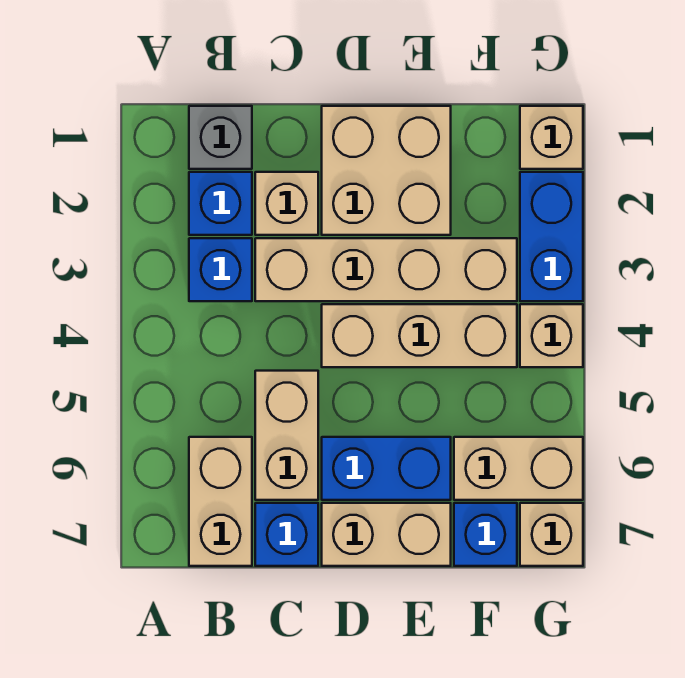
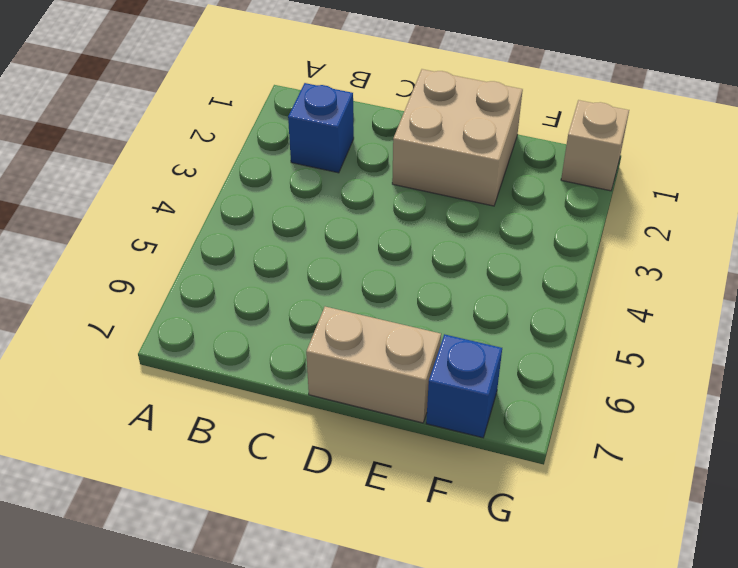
none -> grey brick B1 level 1
none -> blue brick B3 level 1
none -> tan brick B6:B7 level 1

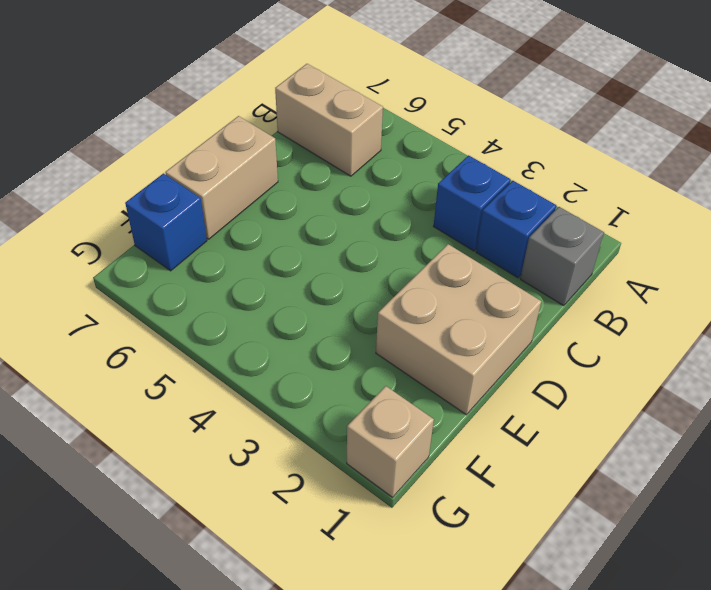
none -> tan brick C2 level 1
none -> tan brick C3:F3 level 1
none -> tan brick C5:C6 level 1

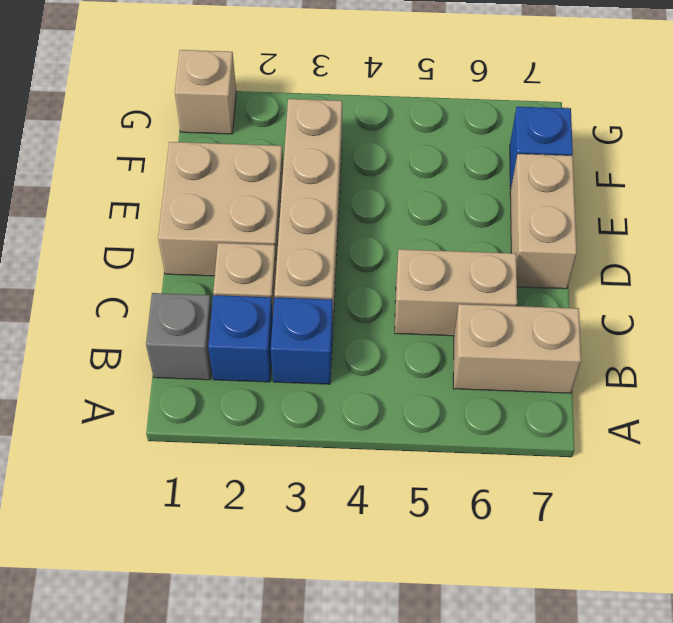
none -> blue brick C7 level 1
none -> tan brick D4:F4 level 1
none -> blue brick D6:E6 level 1

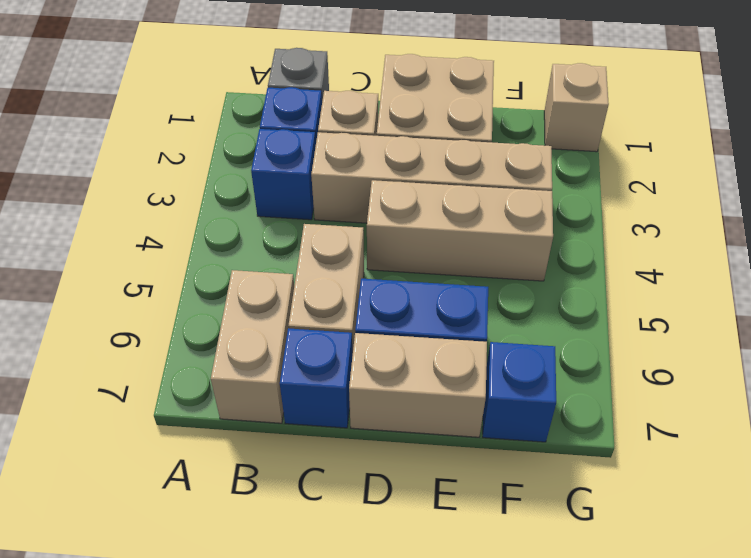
none -> tan brick F6:G6 level 1
none -> blue brick G2:G3 level 1
none -> tan brick G4 level 1

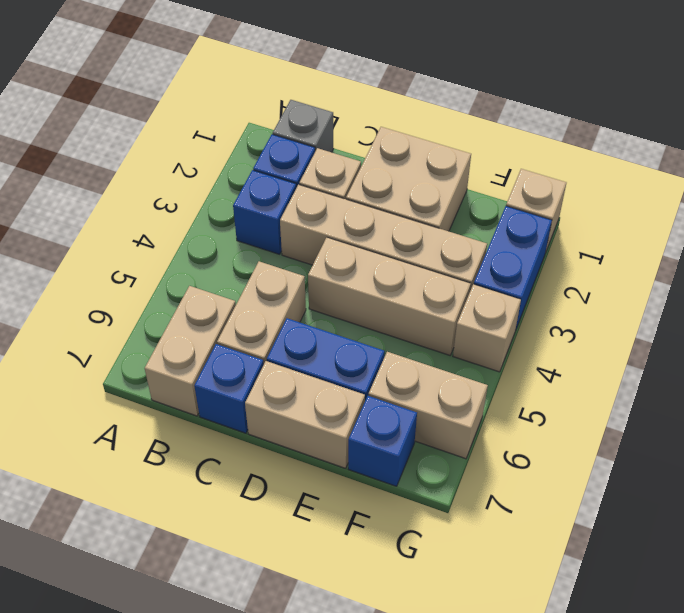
none -> tan brick G7 level 1

